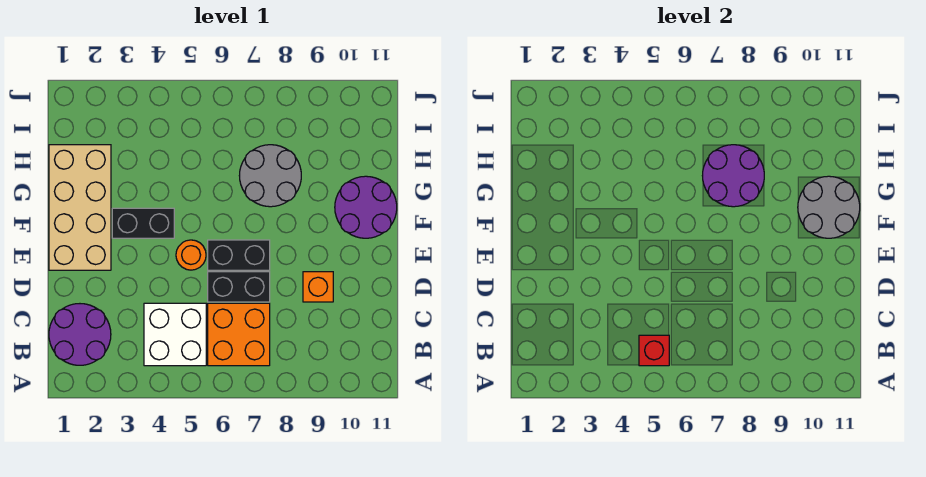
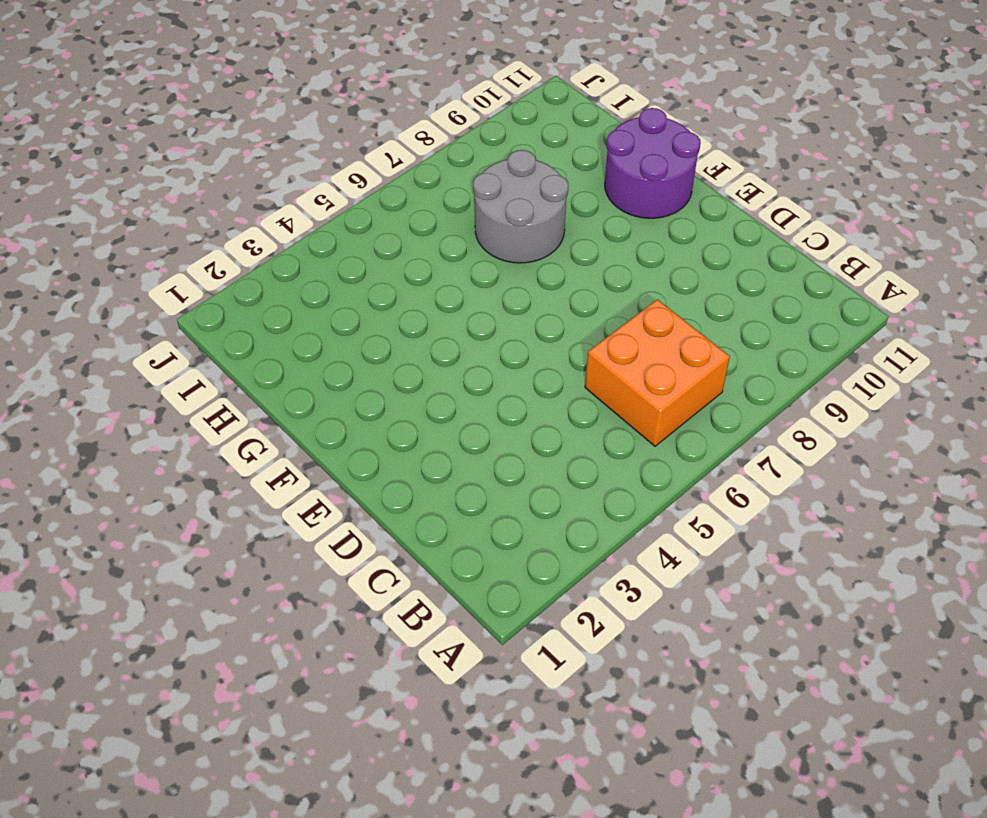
none -> purple round brick B1:C2 level 1
none -> white brick B4:C5 level 1
none -> black brick D6:D7 level 1

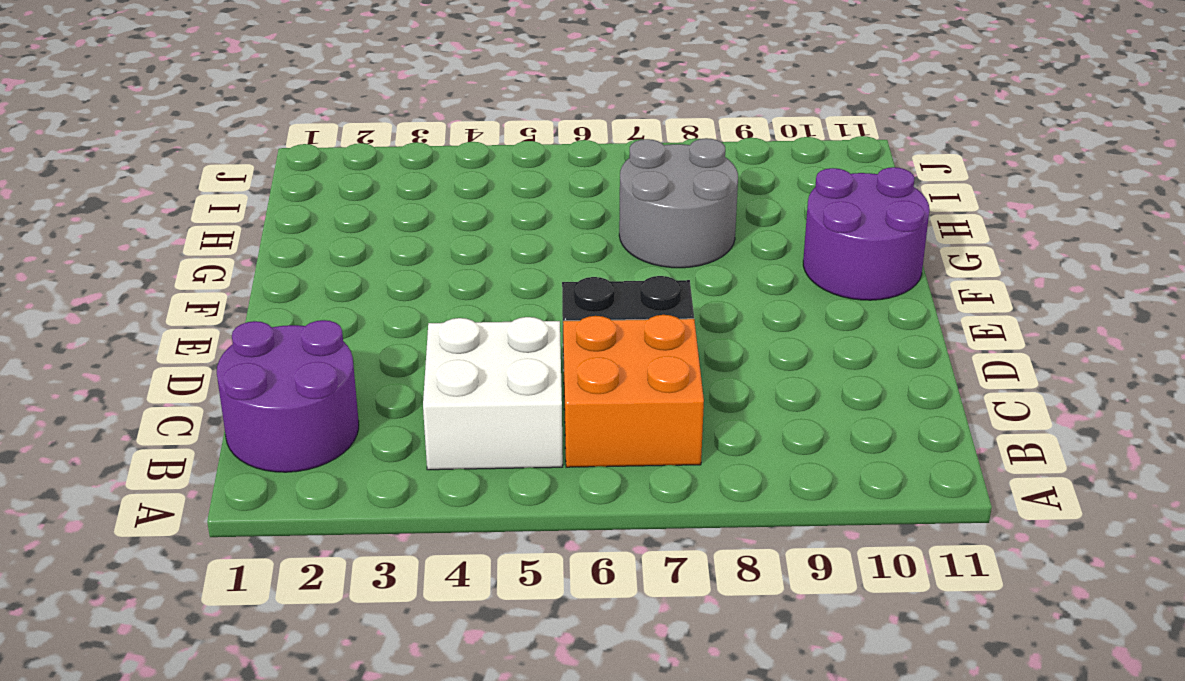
none -> orange brick D9 level 1
none -> tan brick E1:H2 level 1
none -> orange round brick E5 level 1

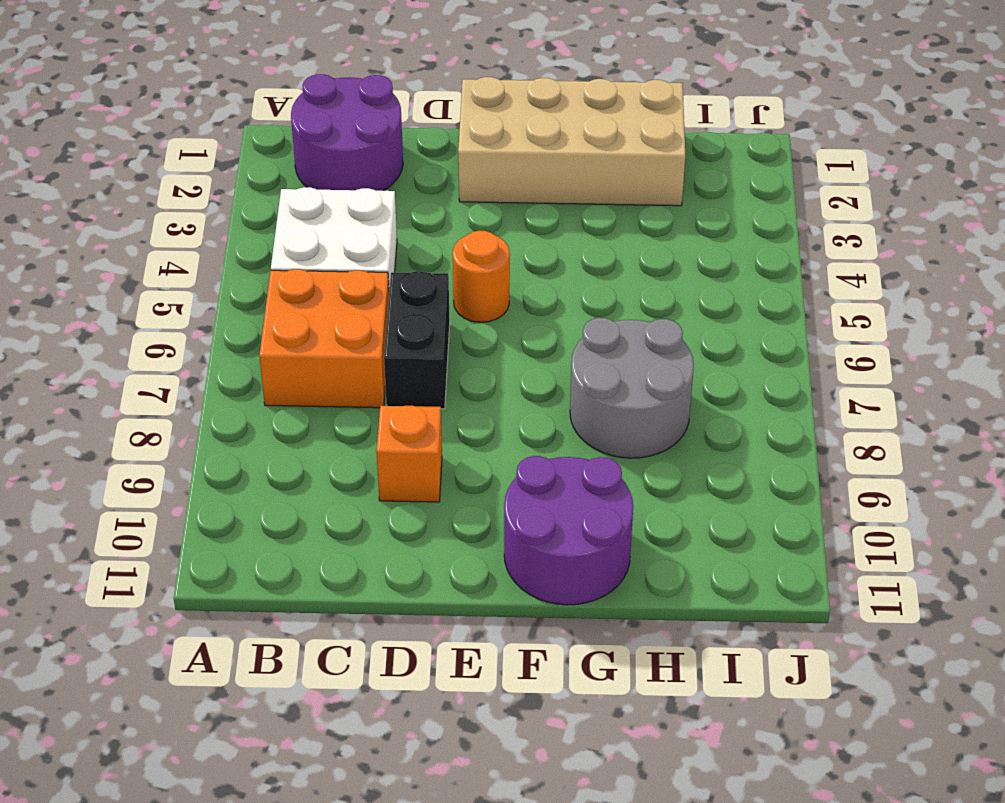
none -> black brick E6:E7 level 1
none -> black brick F3:F4 level 1
none -> red brick B5 level 2

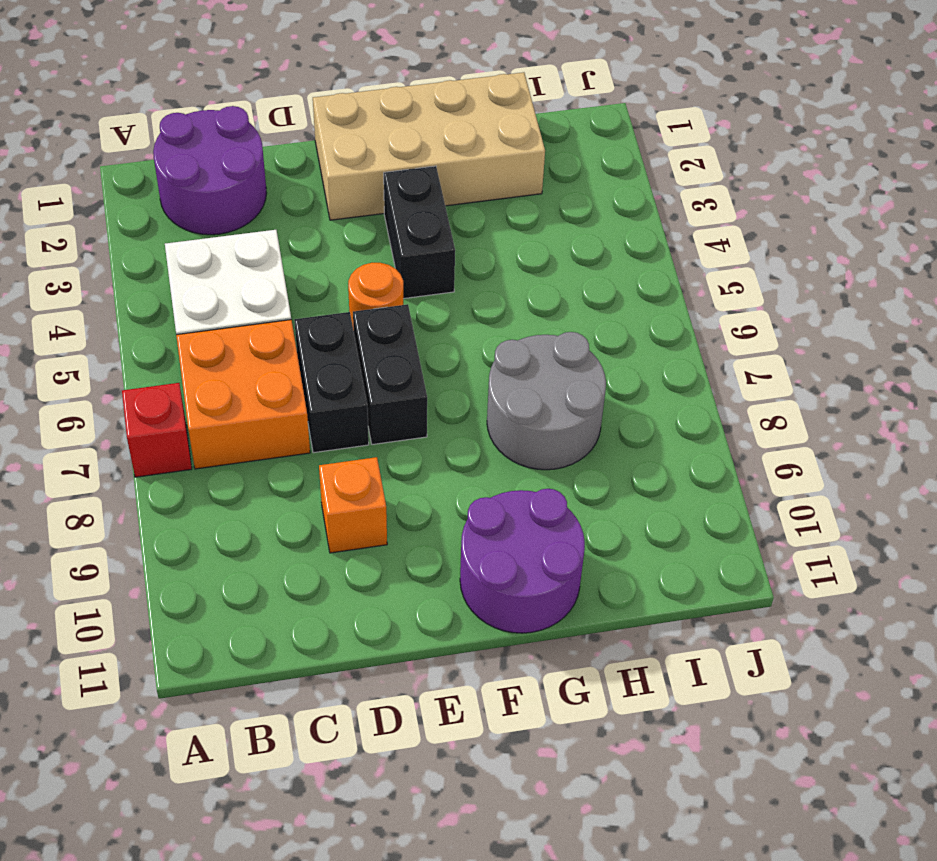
red brick A7 level 1 -> red brick B5 level 2
none -> grey round brick F10:G11 level 2
none -> purple round brick G7:H8 level 2

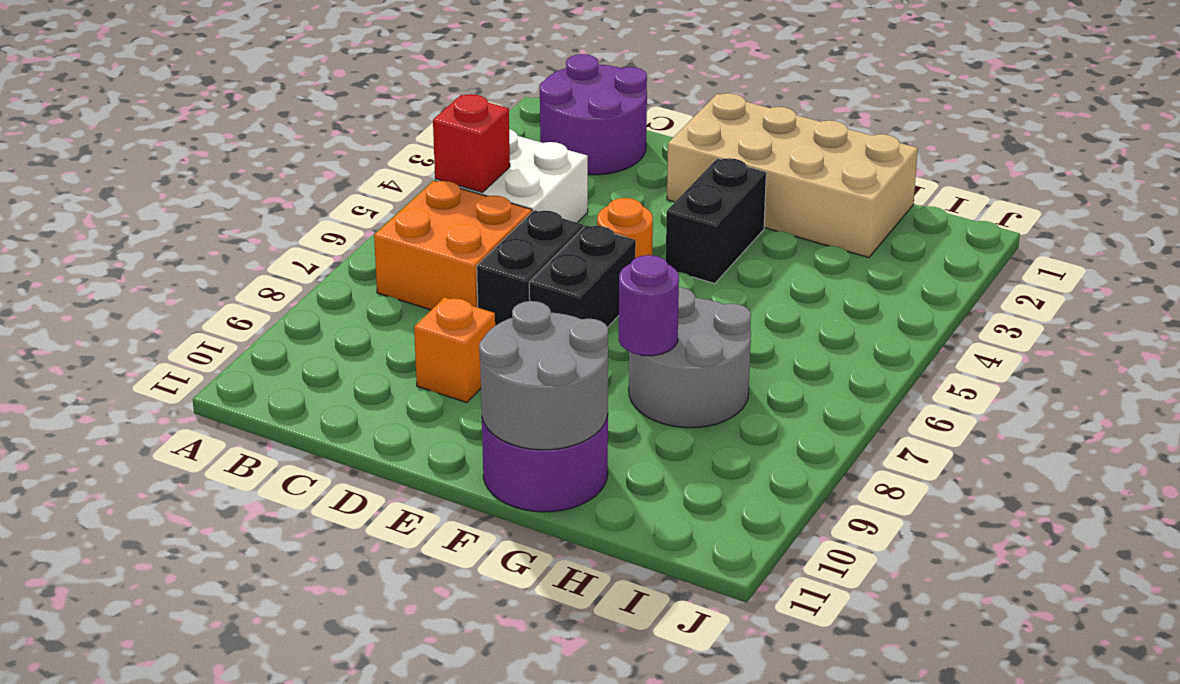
purple round brick G8 level 2 -> purple round brick G7:H8 level 2

